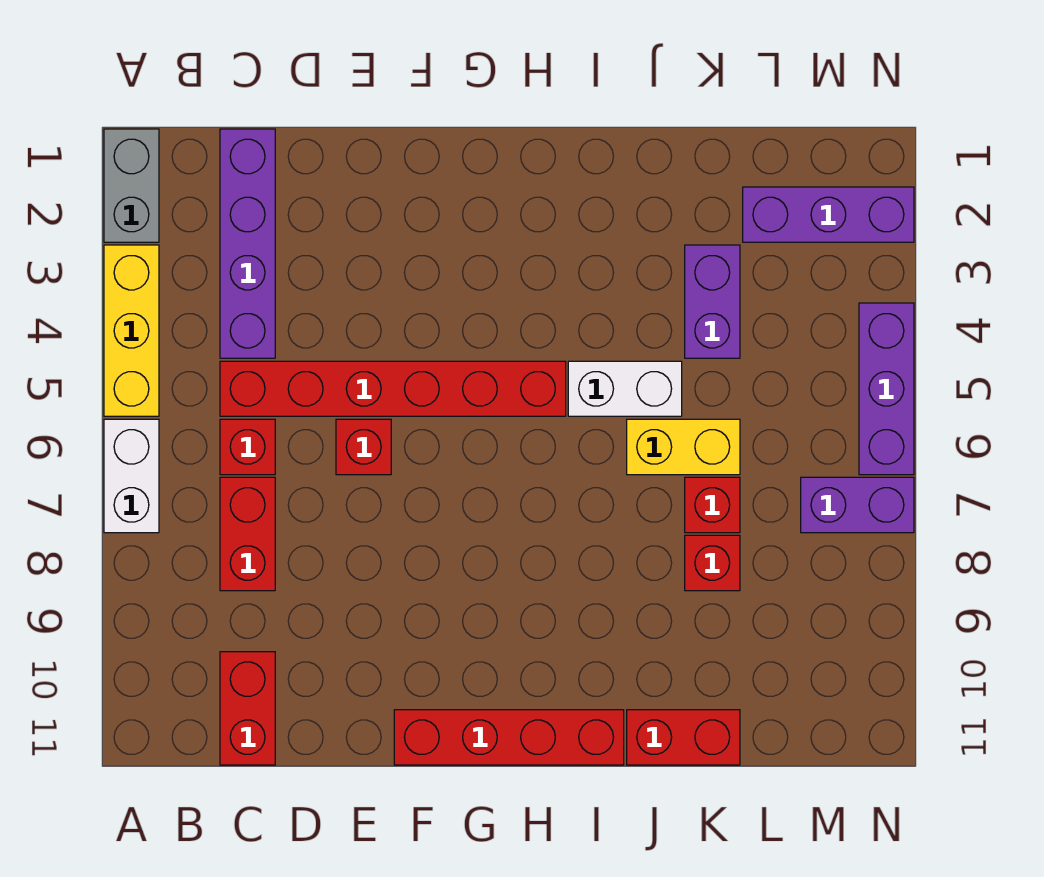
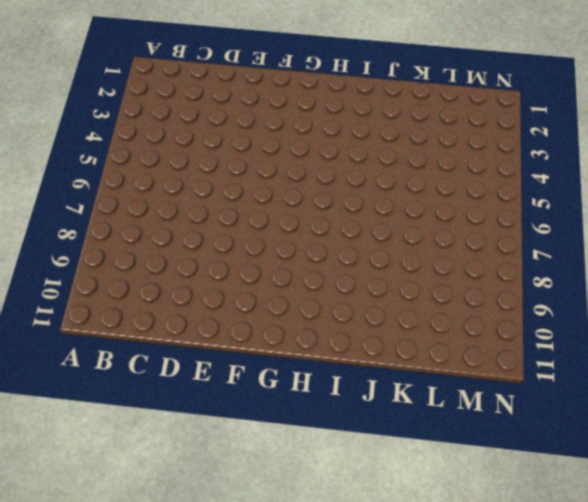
none -> grey brick A1:A2 level 1
none -> yellow brick A3:A5 level 1
none -> white brick A6:A7 level 1

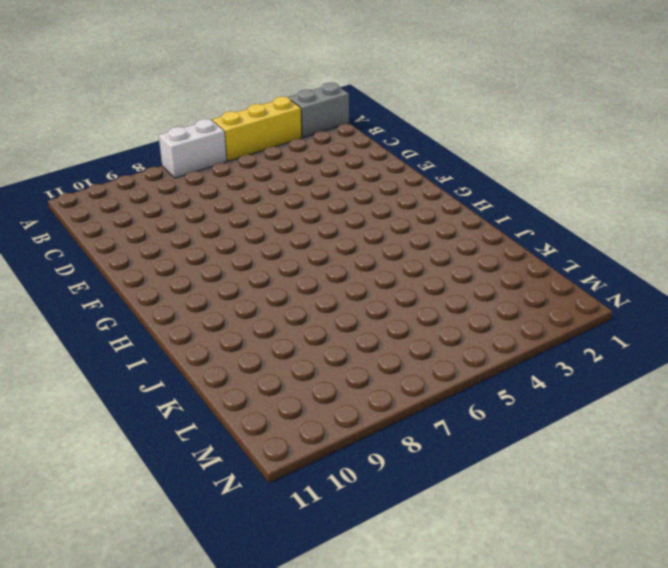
none -> purple brick C1:C4 level 1
none -> red brick C5:H5 level 1
none -> red brick C6 level 1

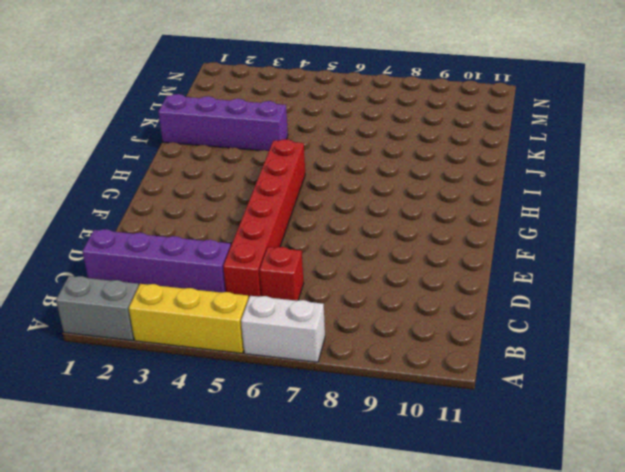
purple brick J1:J4 level 1 -> none
none -> red brick C7:C8 level 1
none -> red brick C10:C11 level 1
none -> red brick E6 level 1

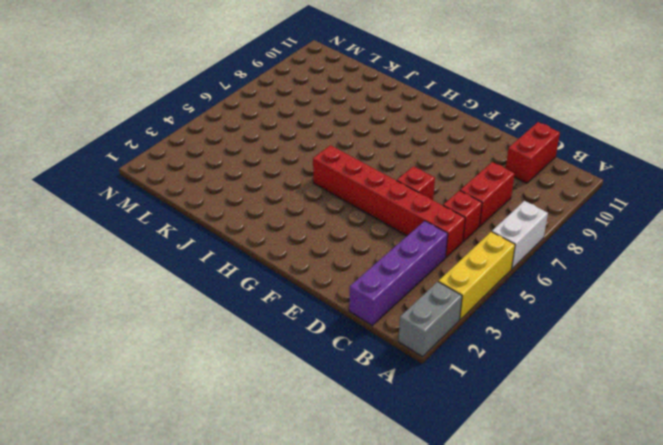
none -> red brick F11:I11 level 1
none -> white brick I5:J5 level 1
none -> yellow brick J6:K6 level 1

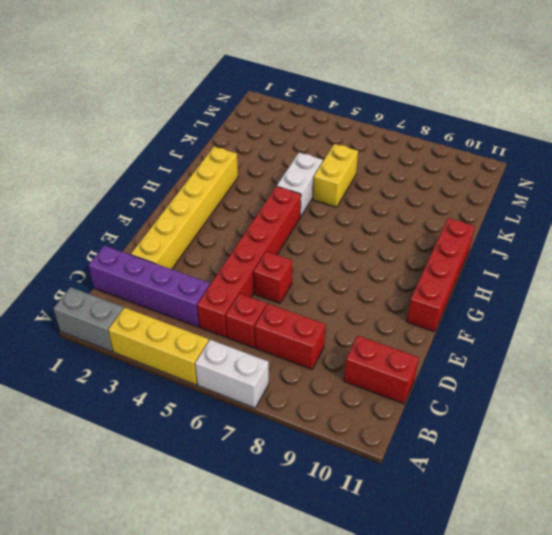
yellow brick D2:I2 level 1 -> none
none -> red brick J11:K11 level 1
none -> purple brick K3:K4 level 1
none -> red brick K7 level 1

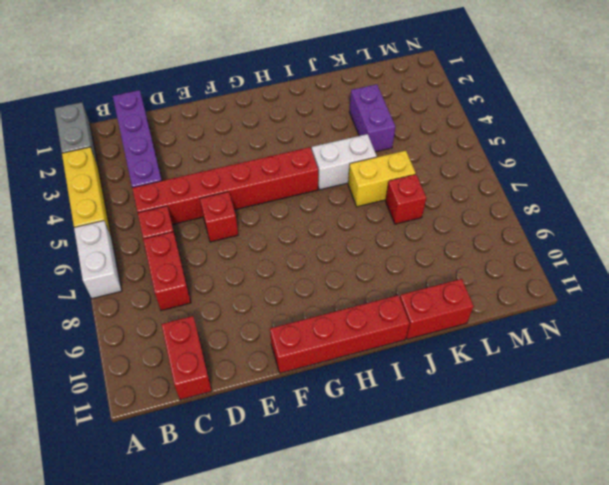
none -> red brick K8 level 1
none -> purple brick L2:N2 level 1
none -> purple brick M7:N7 level 1

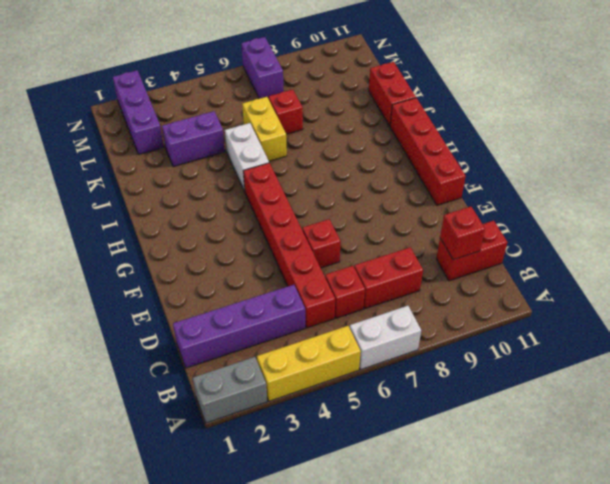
red brick C10 level 2 -> red brick K8 level 1
none -> purple brick N4:N6 level 1

